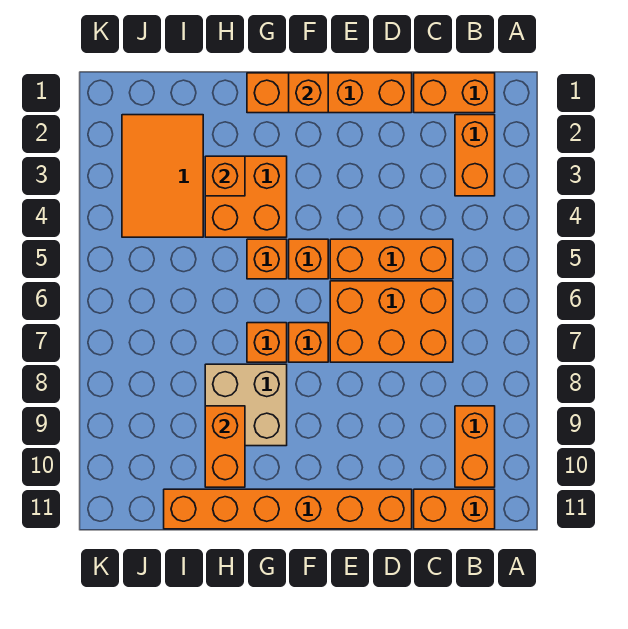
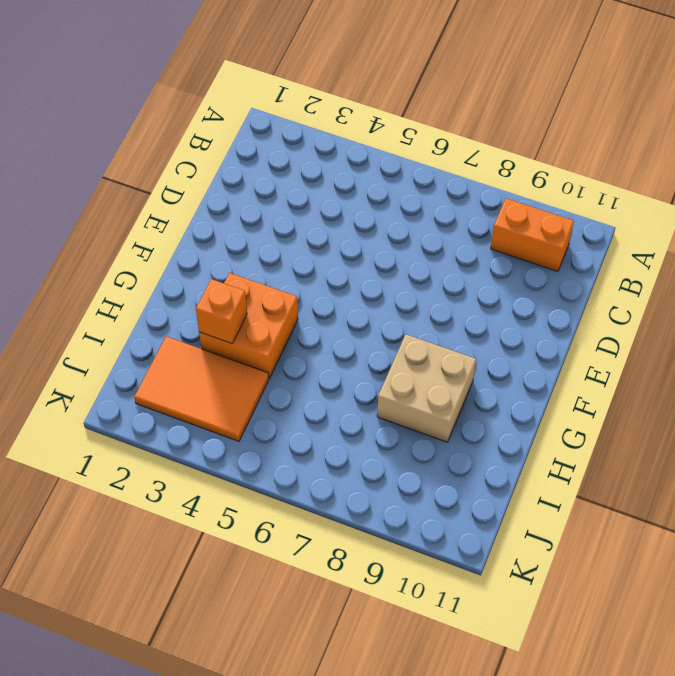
none -> orange brick B1:C1 level 1
none -> orange brick B2:B3 level 1
none -> orange brick B11:C11 level 1

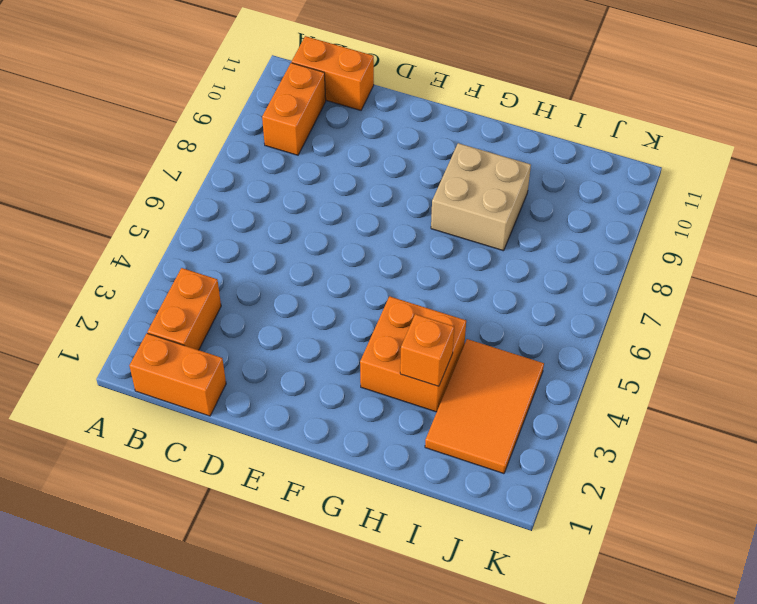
none -> orange brick C5:E5 level 1
none -> orange brick C6:E7 level 1
none -> orange brick D1:G1 level 1

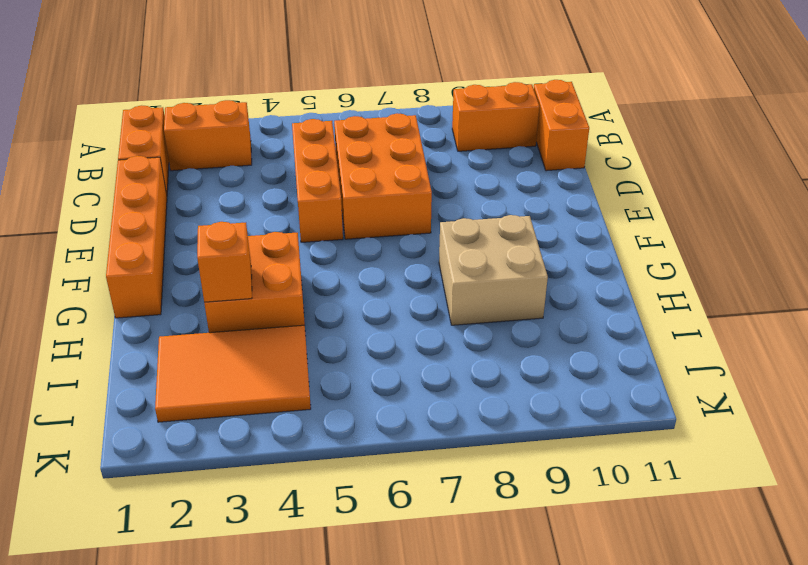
none -> orange brick D11:I11 level 1
none -> orange brick F5 level 1
none -> orange brick F7 level 1

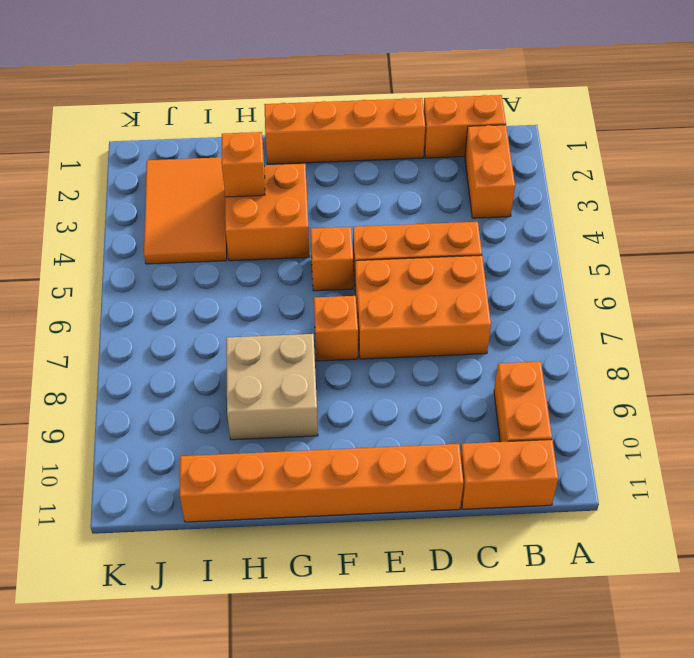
none -> orange brick G5 level 1
none -> orange brick G7 level 1
none -> orange brick F1 level 2

